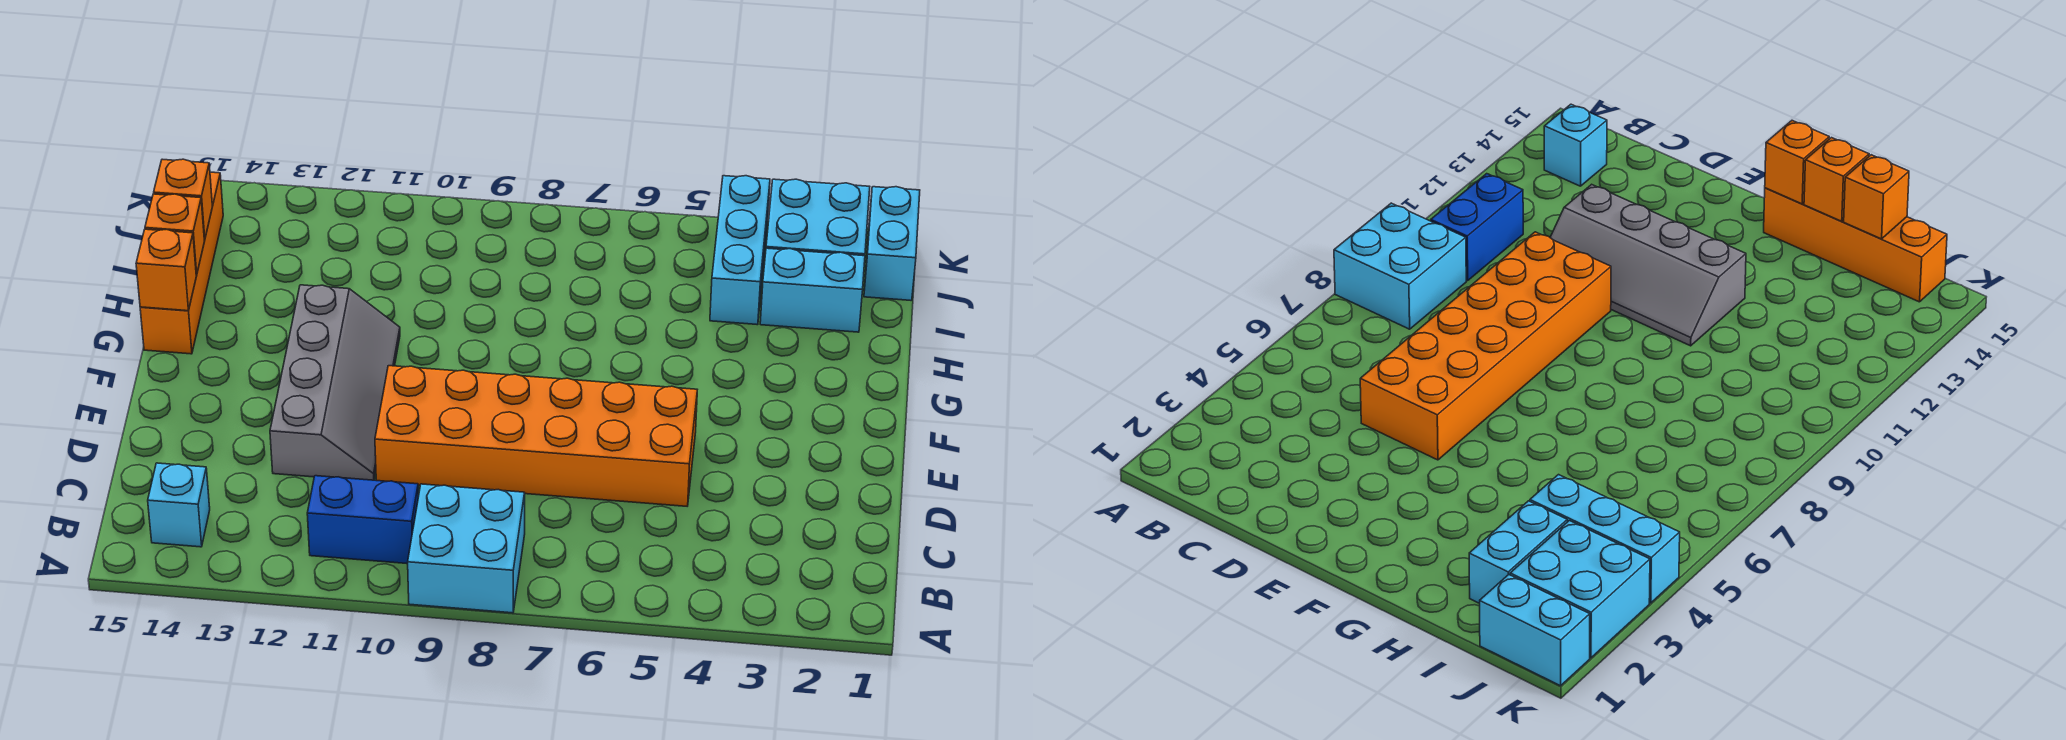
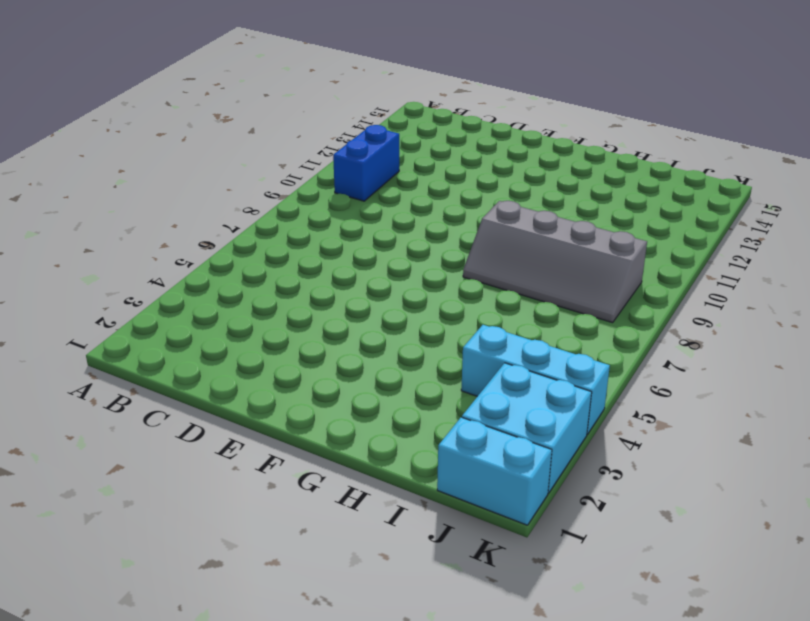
grey slope G8:J9 level 1 top 9 -> grey slope D11:G12 level 1 top 12
none -> cyan brick A8:B9 level 1
none -> cyan brick B14 level 1
none -> orange brick D5:E10 level 1

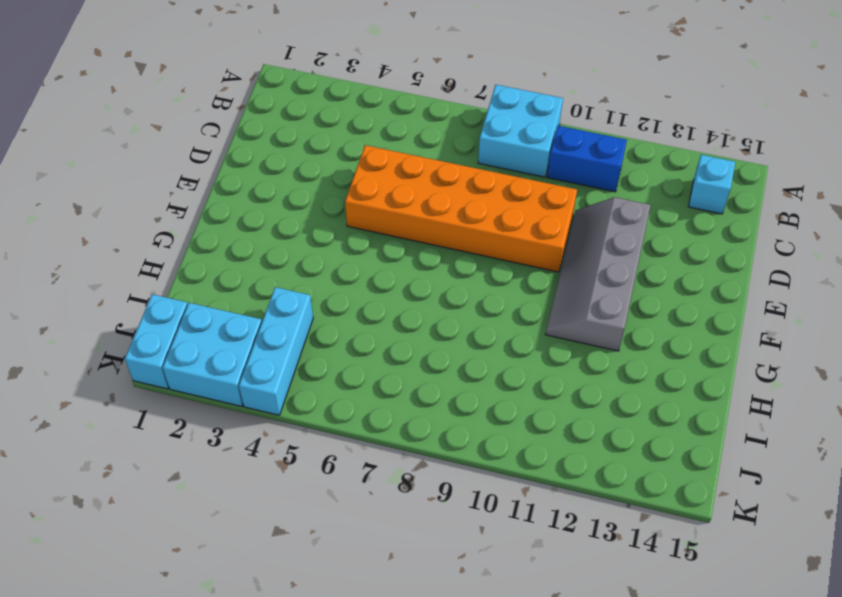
none -> orange brick G15:J15 level 1
none -> cyan brick I2:I3 level 1
none -> orange brick G15 level 2

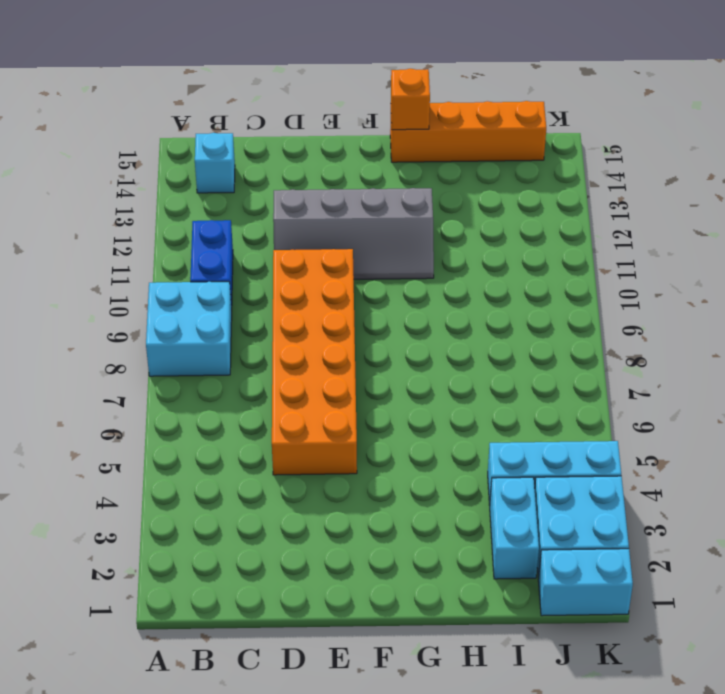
none -> orange brick H15 level 2
none -> orange brick I15 level 2

